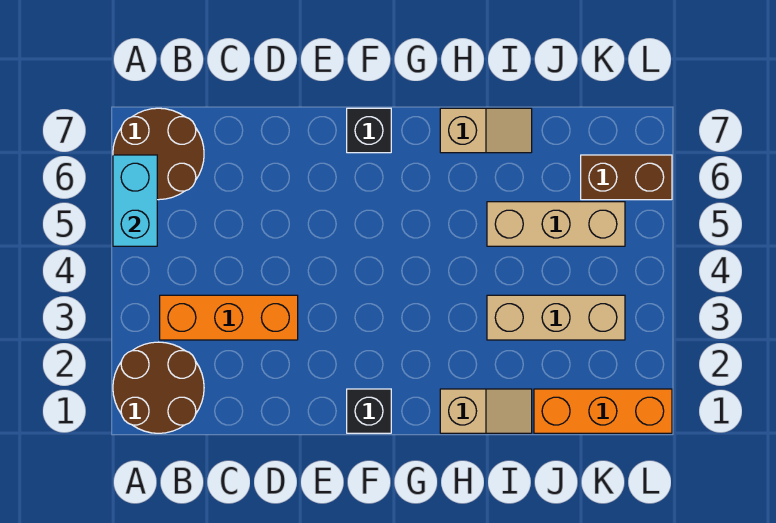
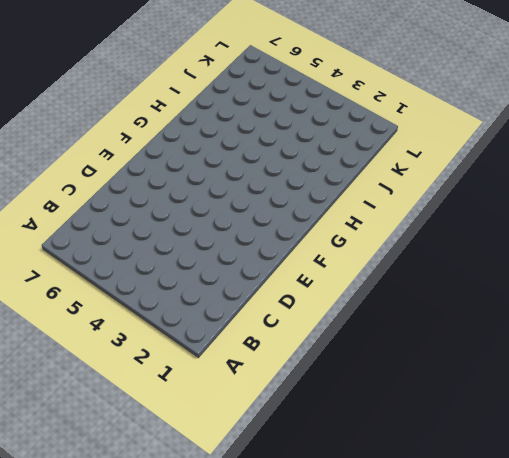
none -> brown round brick A1:B2 level 1
none -> brown round brick A6:B7 level 1
none -> orange brick B3:D3 level 1

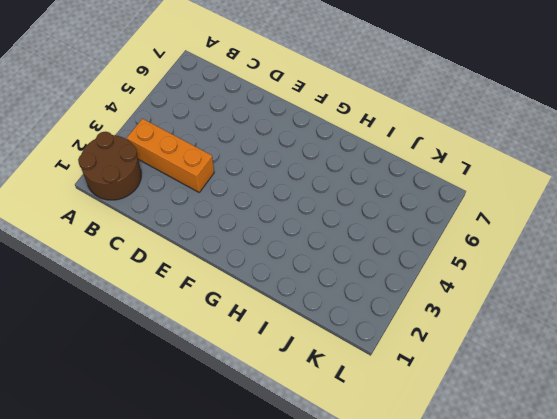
none -> brown round brick A6:B7 level 1
none -> black brick F1 level 1
none -> black brick F7 level 1

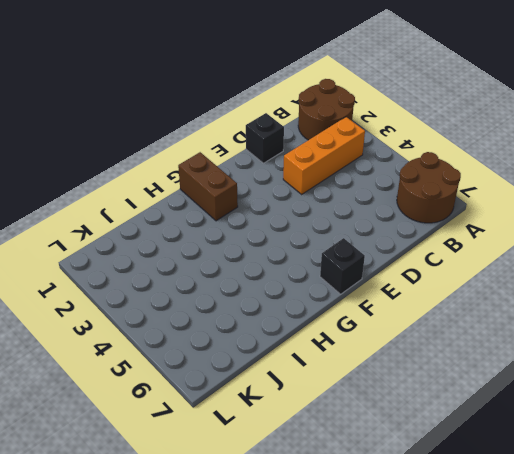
black brick D1 level 1 -> black brick F1 level 1
brown brick G1:G2 level 1 -> brown brick K6:L6 level 1
none -> tan slope H1:I1 level 1 top H
none -> tan slope H7:I7 level 1 top H
none -> tan brick I3:K3 level 1

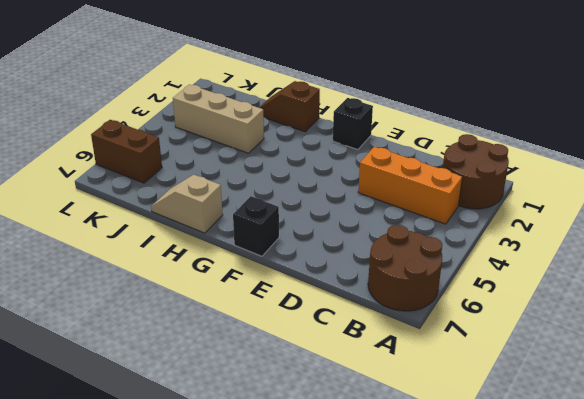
brown slope H1:I1 level 1 top H -> tan slope H1:I1 level 1 top H
none -> tan brick I5:K5 level 1
none -> orange brick J1:L1 level 1
none -> cyan brick A5:A6 level 2

